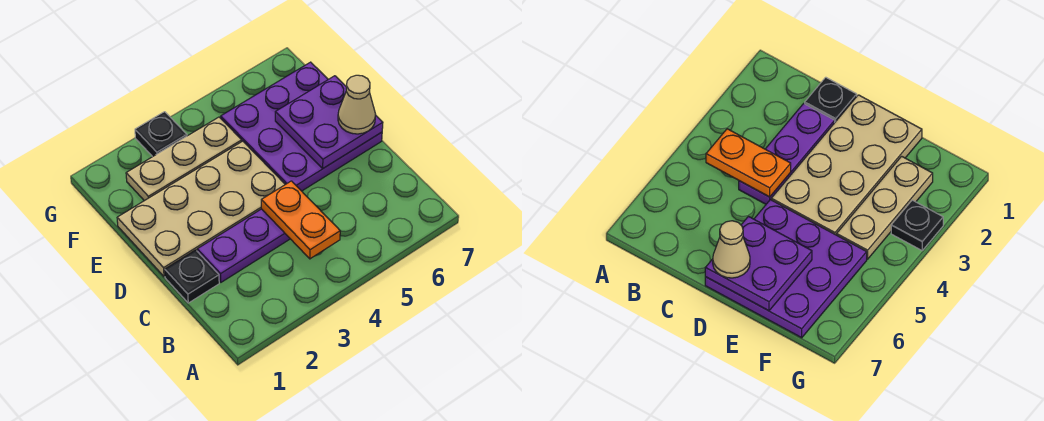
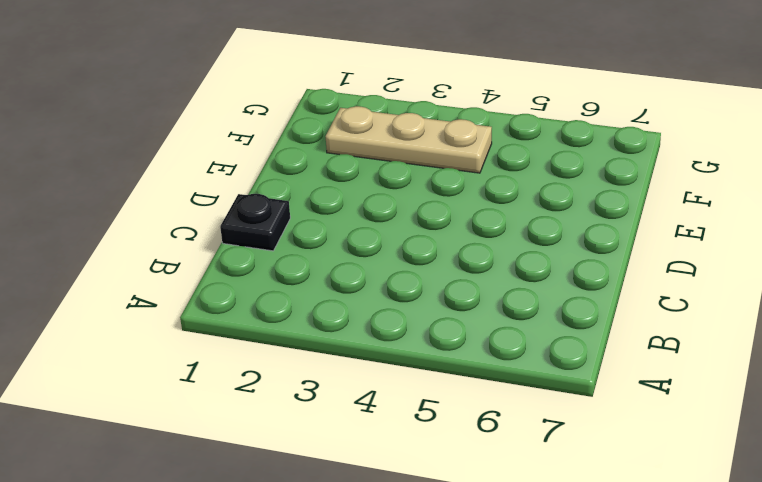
none -> purple plate C2:C4 level 1
none -> tan plate D1:E4 level 1

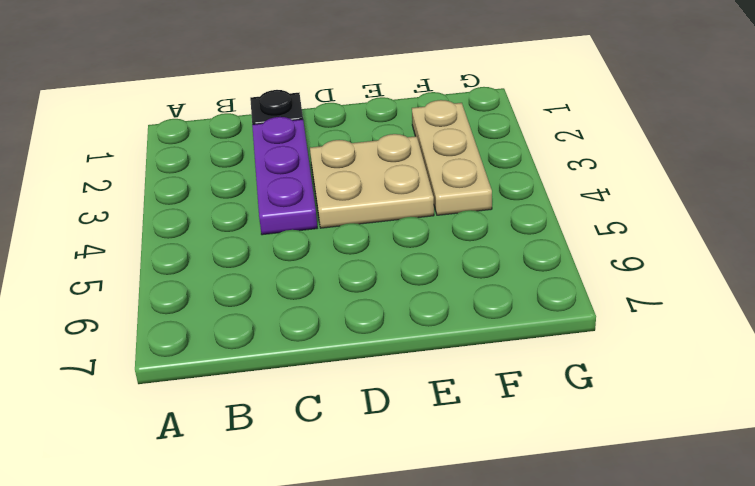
tan plate D3:E4 level 1 -> tan plate D1:E4 level 1
none -> purple plate D5:F7 level 1
none -> black plate G3 level 1

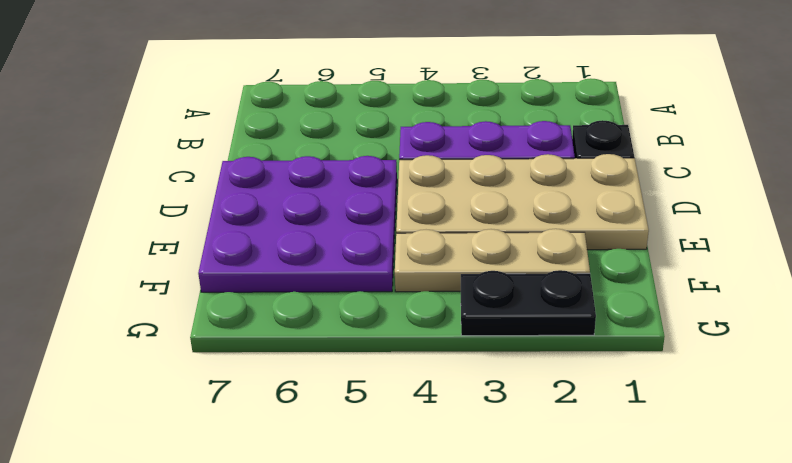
black plate G2:G3 level 1 -> black plate G3 level 1
none -> orange plate B4:C4 level 2
none -> purple plate D6:E7 level 2

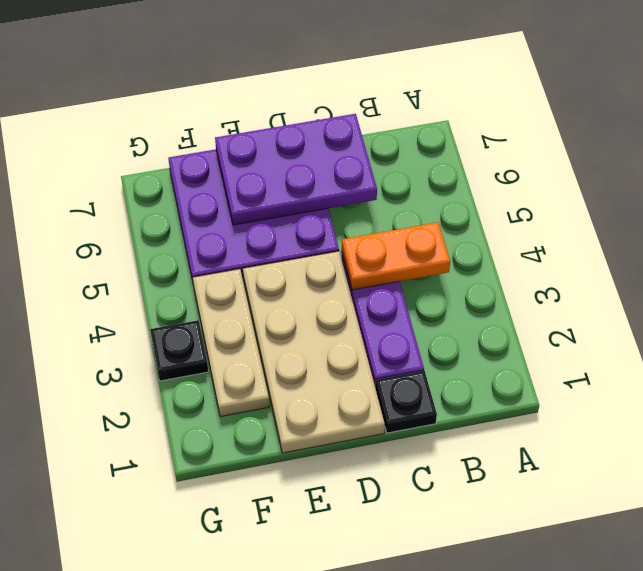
purple plate C6:E7 level 2 -> purple plate D6:E7 level 2
none -> tan cone D7 level 3

